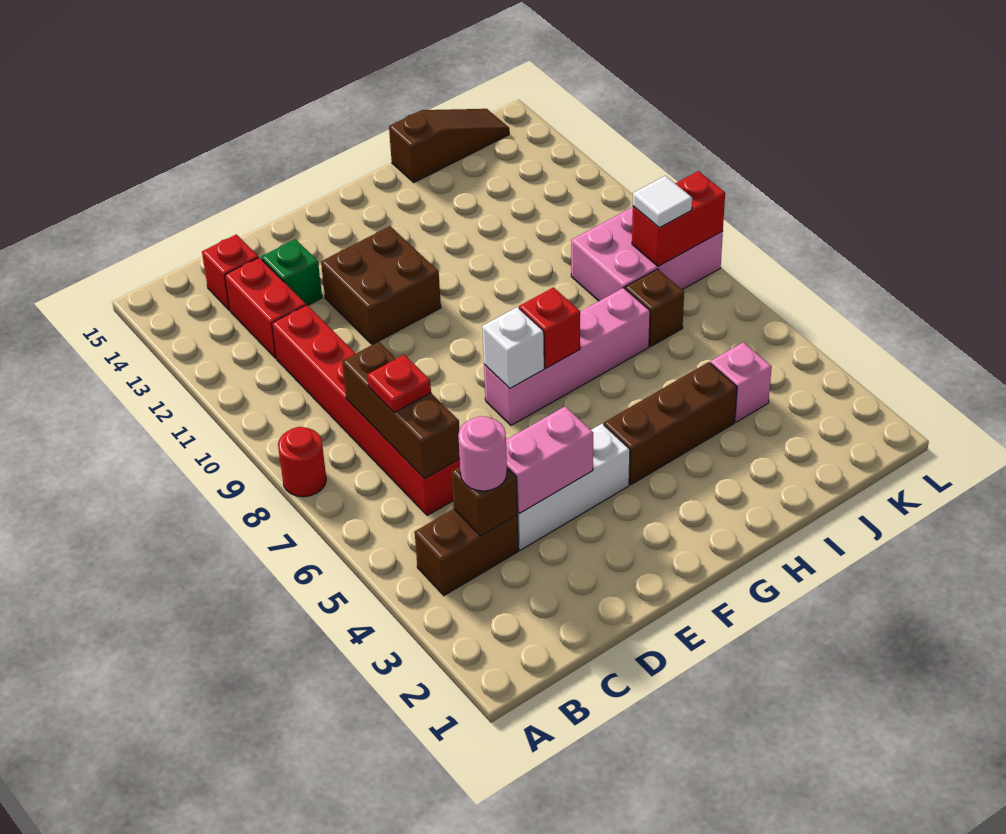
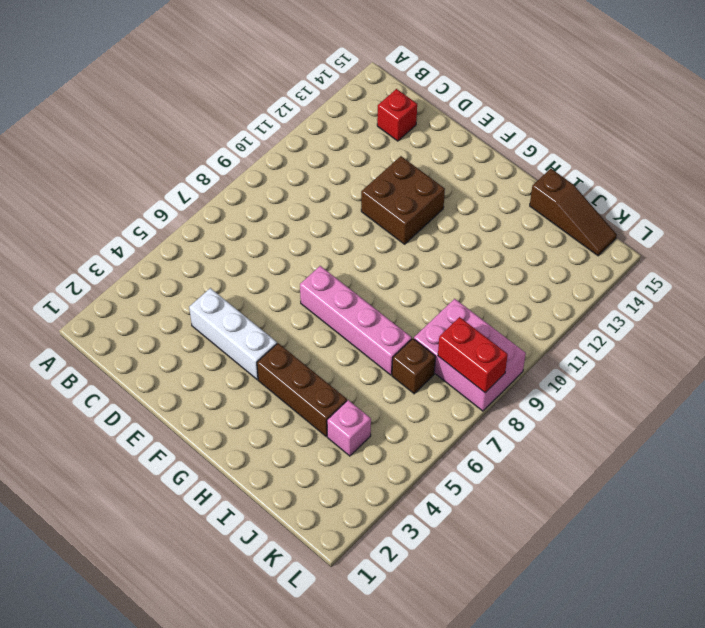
none -> red round brick A8 level 1
none -> brown brick B4:C4 level 1
none -> red brick C6:C11 level 1

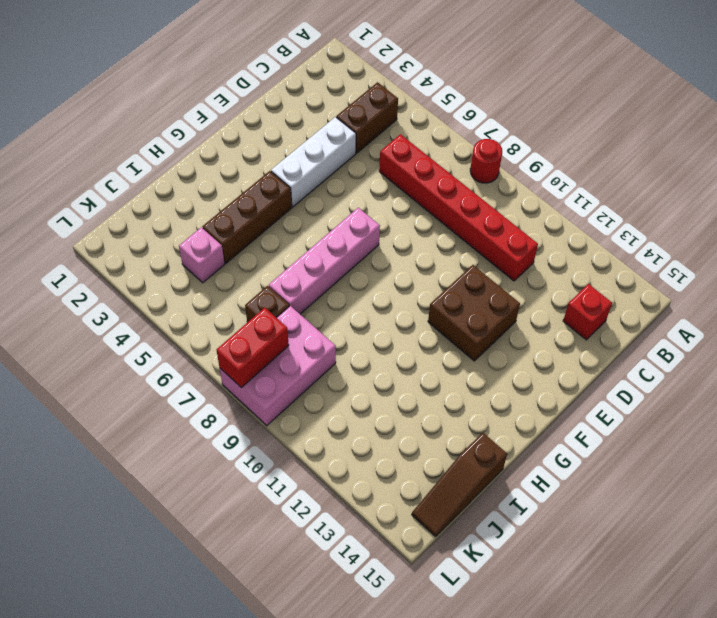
none -> red brick C12:C13 level 1
none -> green brick D13 level 1
none -> brown brick C4 level 2

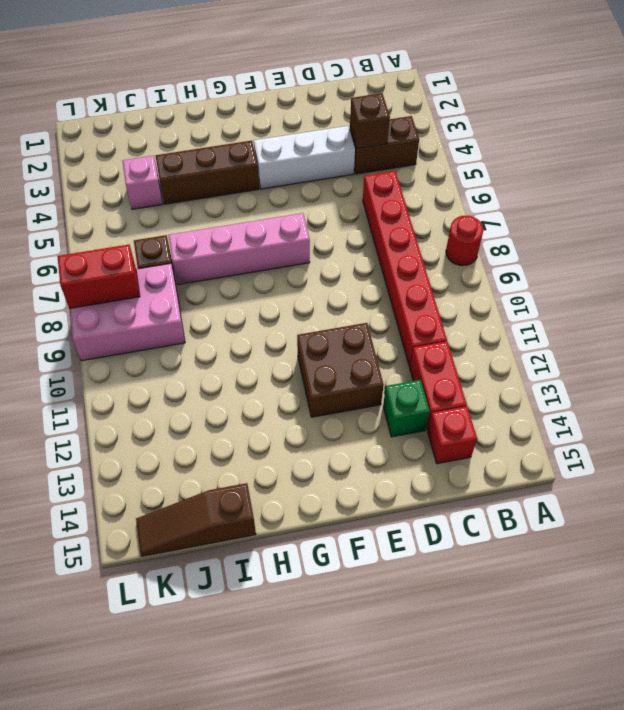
none -> brown brick C6:C8 level 2
none -> pink brick D4:E4 level 2
none -> white brick F7 level 2

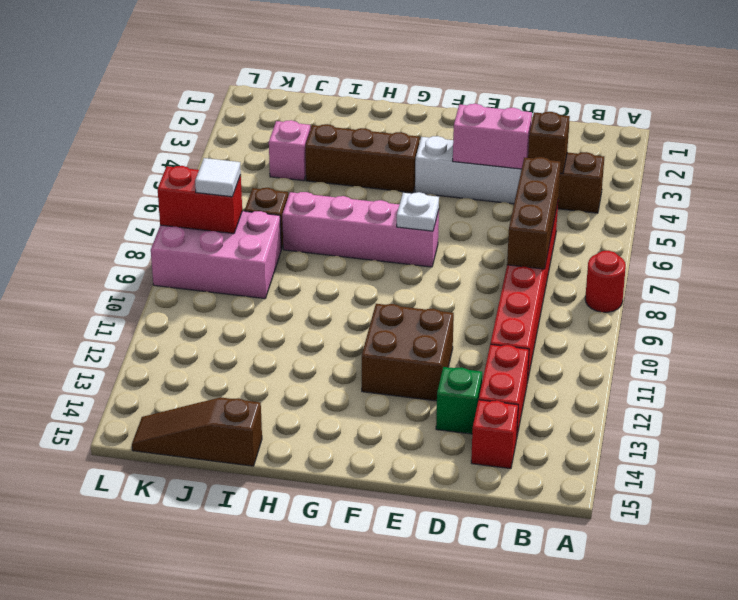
white plate F7 level 2 -> white brick F7 level 2
none -> red brick G7 level 2
none -> pink round brick C4 level 3
none -> red plate C7 level 3

